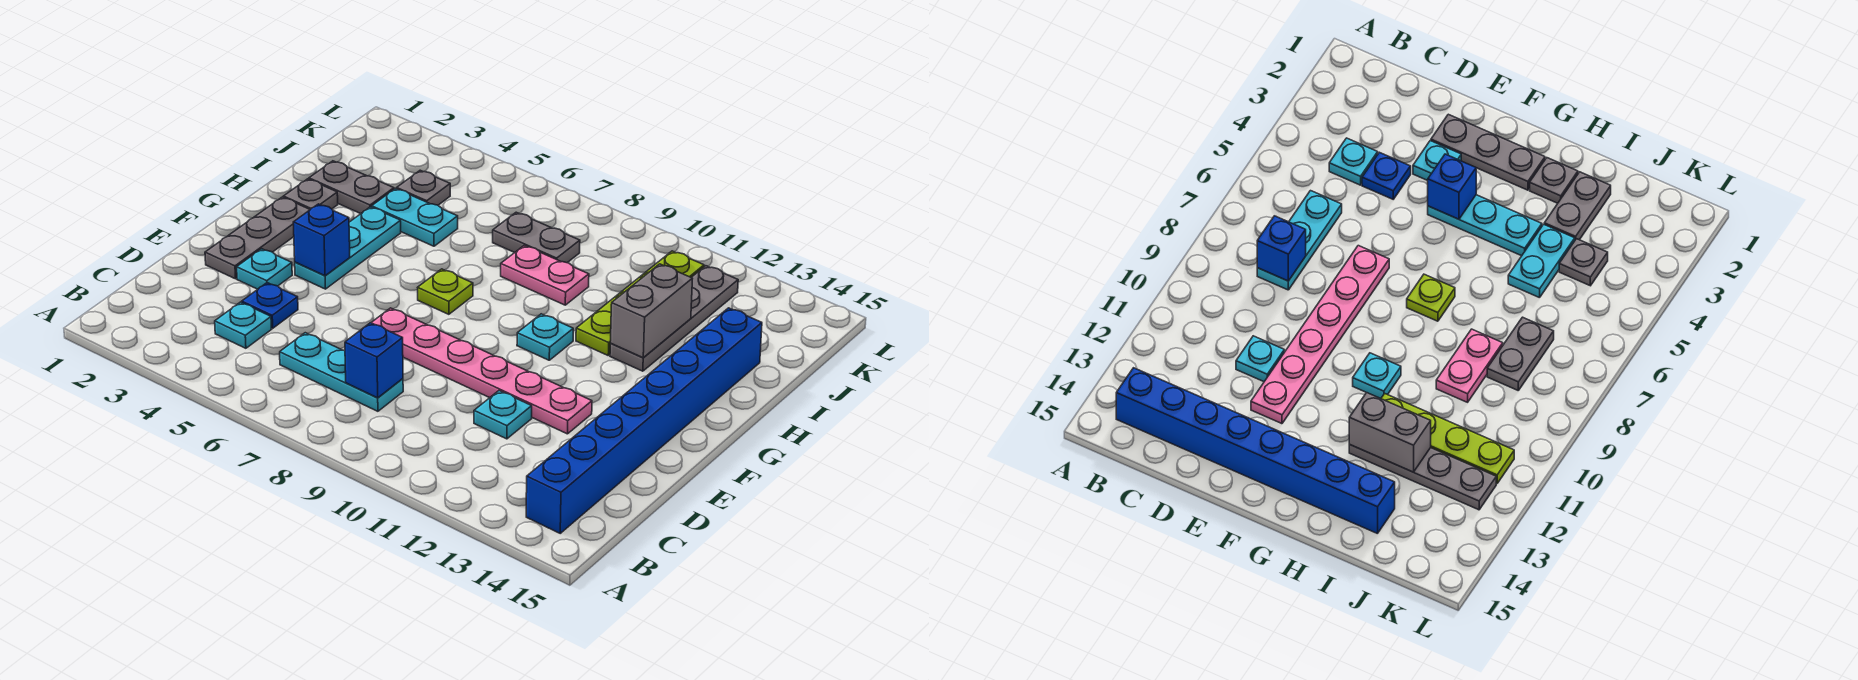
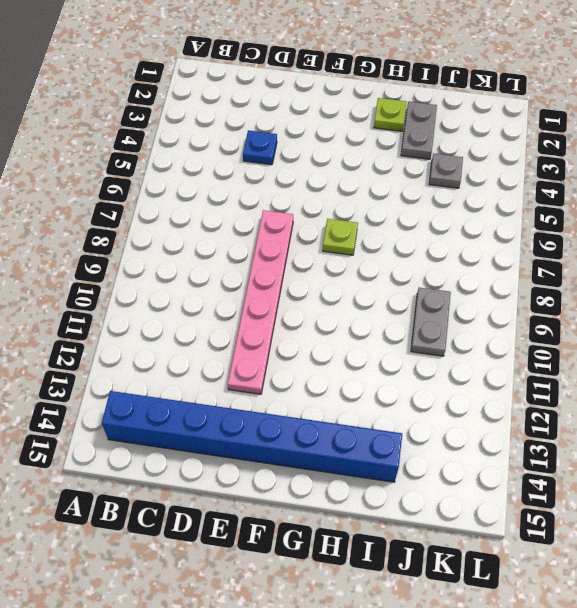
lime plate H2 level 1 -> grey plate H2 level 1
grey plate J9:J10 level 1 -> grey plate J7:J8 level 1
none -> cyan plate C4 level 1
none -> cyan plate C6:C8 level 1
none -> cyan plate D11 level 1

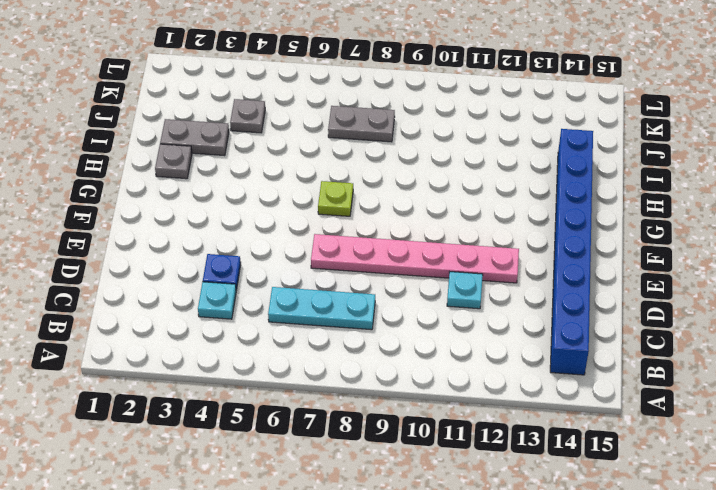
none -> grey plate E2:G2 level 1
none -> cyan plate E3 level 1
none -> cyan plate F4:H4 level 1

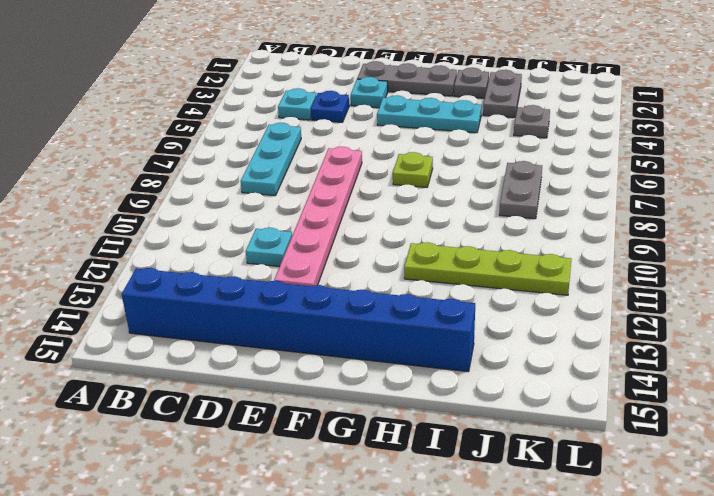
none -> cyan plate G10 level 1
none -> grey plate H12:K12 level 1
none -> cyan plate I4:I5 level 1

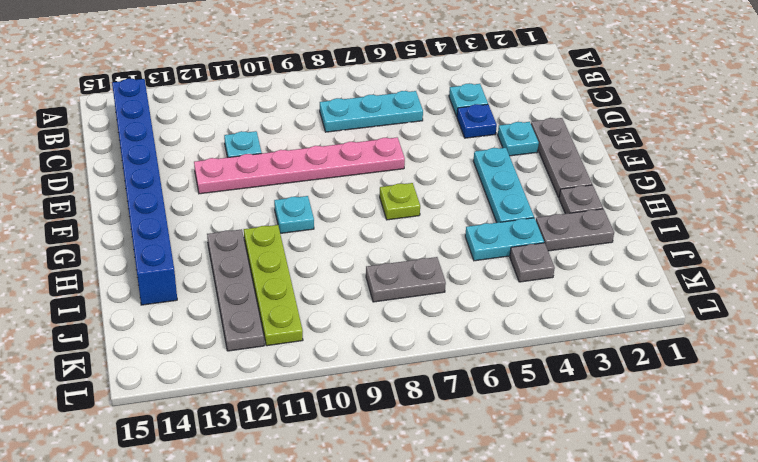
none -> pink plate I8:I9 level 1
none -> blue brick C8 level 2
none -> blue brick F4 level 2

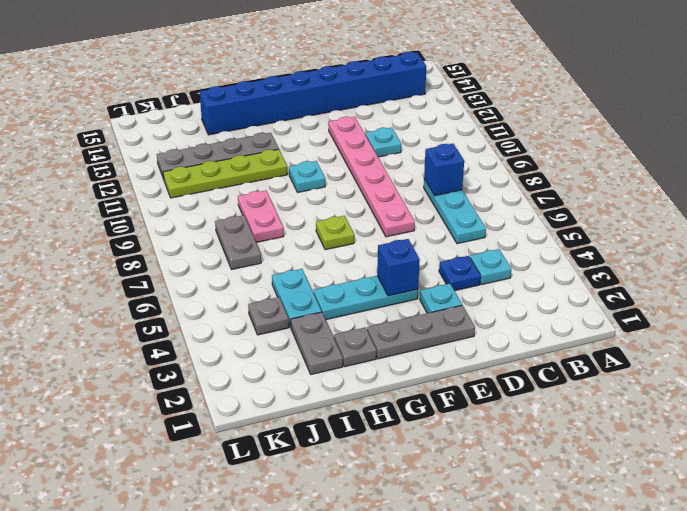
none -> grey brick H12:I12 level 2

